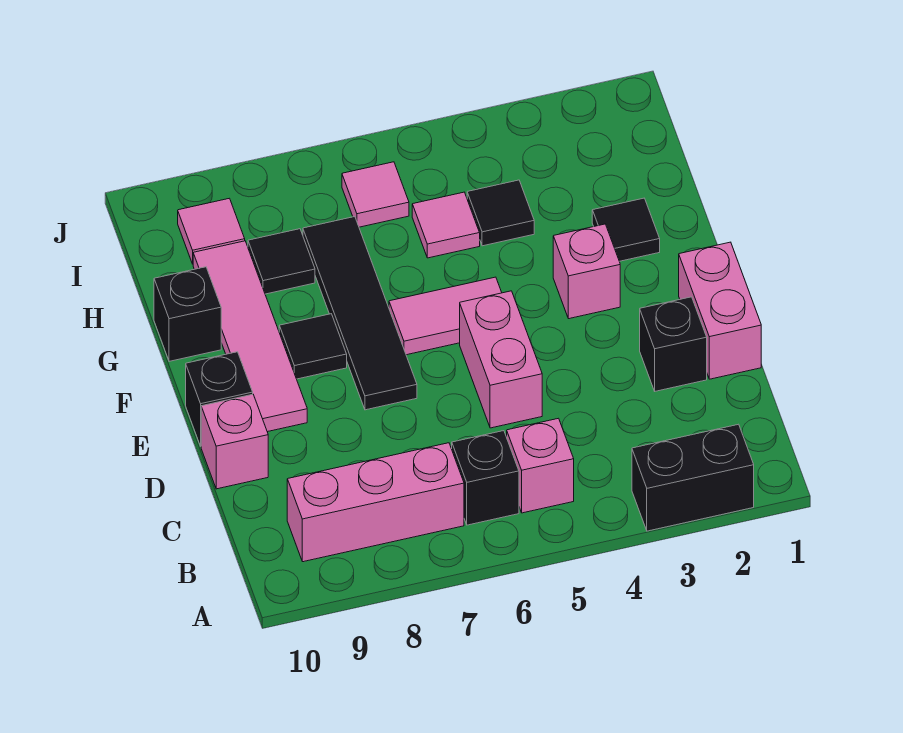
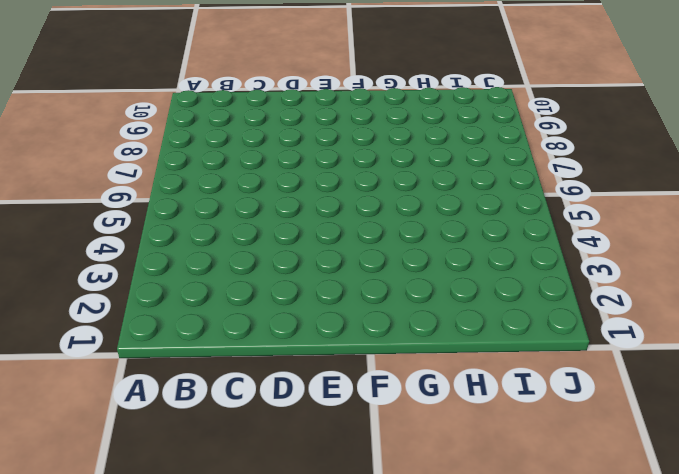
none -> black brick A2:A3 level 1
none -> pink brick B5 level 1
none -> black brick B6 level 1

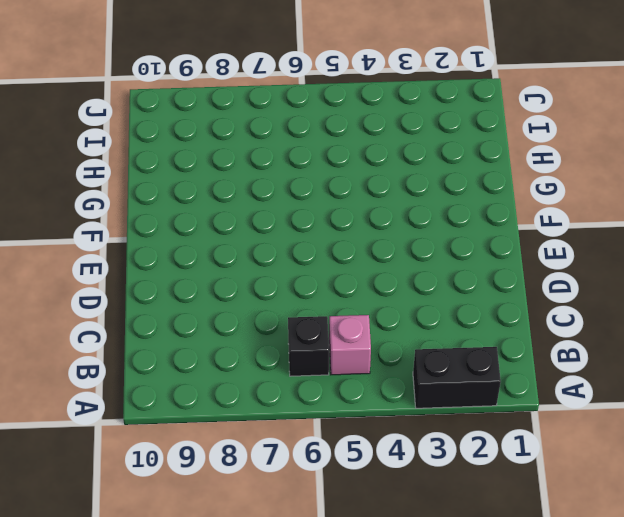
none -> pink brick B7:B9 level 1
none -> pink brick D1:E1 level 1
none -> black brick D2 level 1

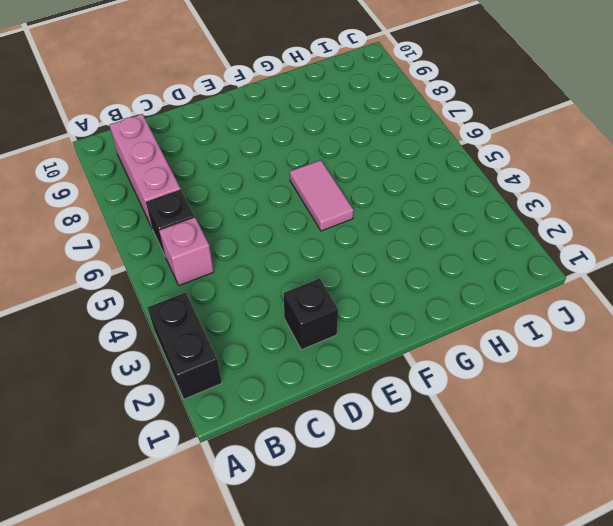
none -> pink brick D1:E1 level 1
none -> pink brick D5:E5 level 1
none -> pink brick D10 level 1

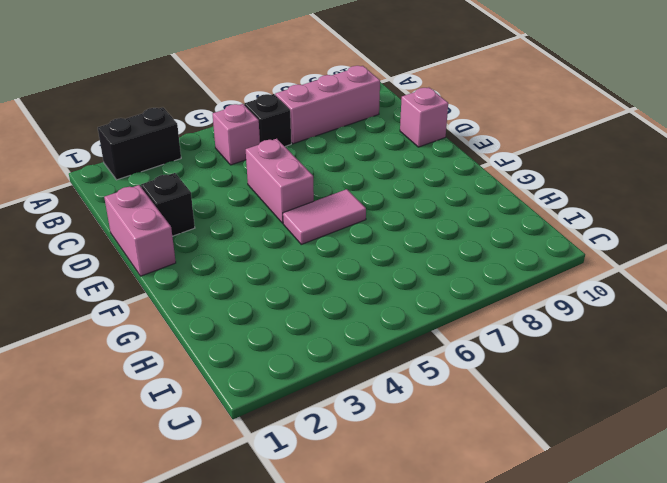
none -> black tile E7:H7 level 1
none -> pink tile E9:H9 level 1
none -> black brick E10 level 1

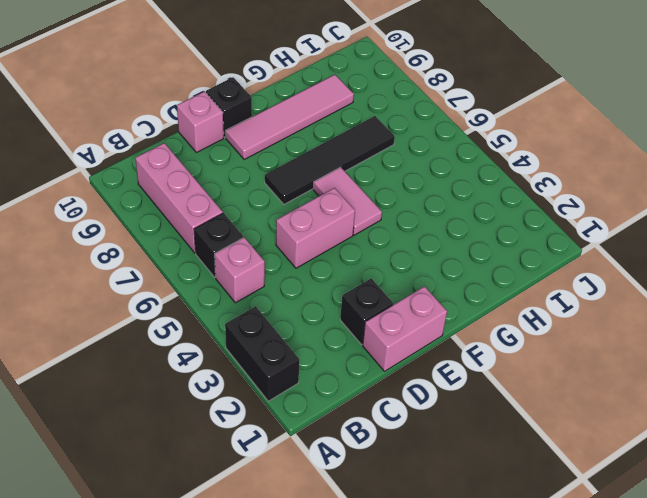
none -> pink brick F3 level 1
none -> black tile F8 level 1
none -> black tile G2 level 1

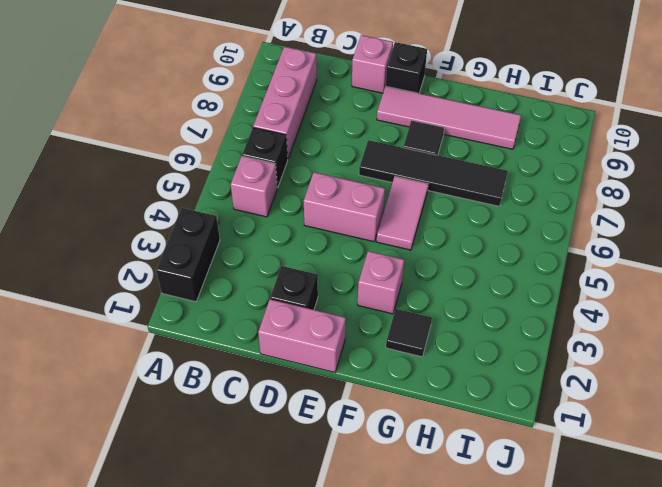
none -> black brick G10 level 1
none -> black tile H4 level 1
none -> pink tile H5 level 1

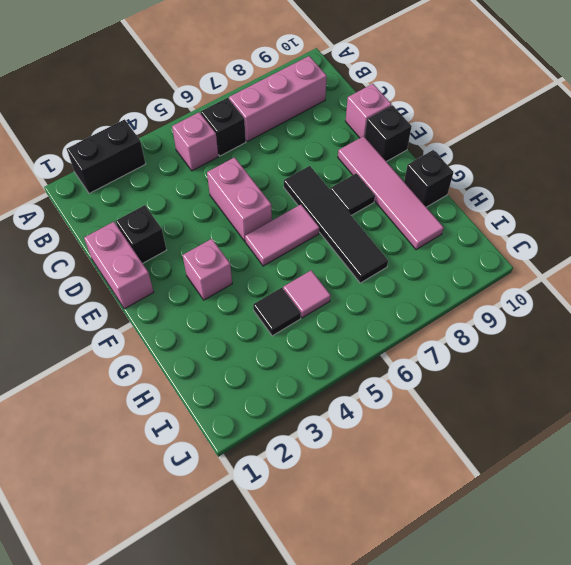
none -> black tile G2 level 1
none -> black tile H8 level 1
none -> pink tile I6 level 1

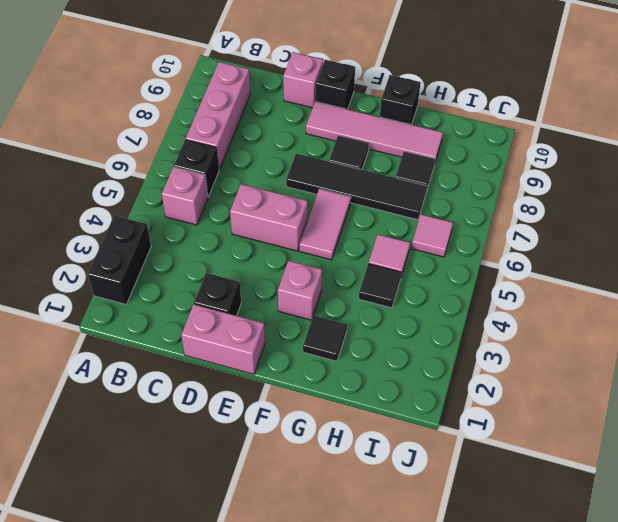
none -> pink tile I9 level 1

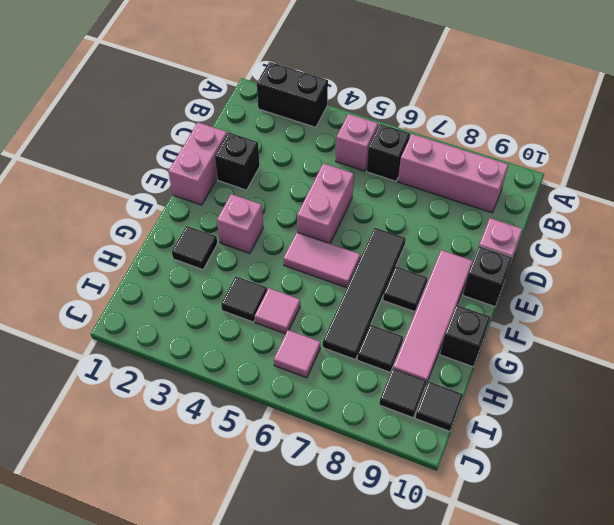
black tile I9 level 1 -> pink tile I9 level 1
black tile I10 level 1 -> none

